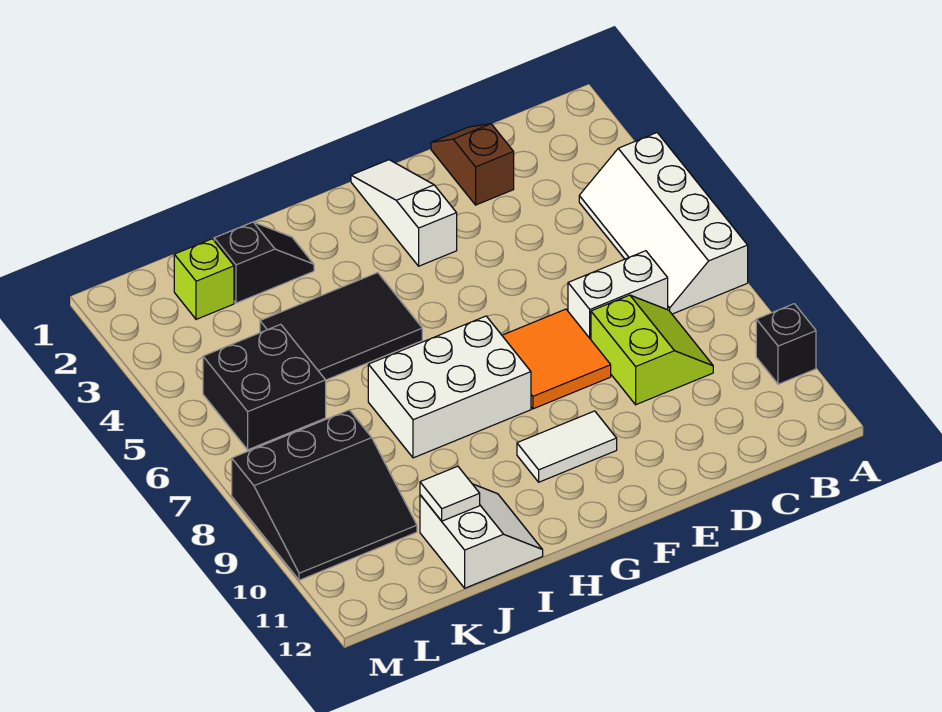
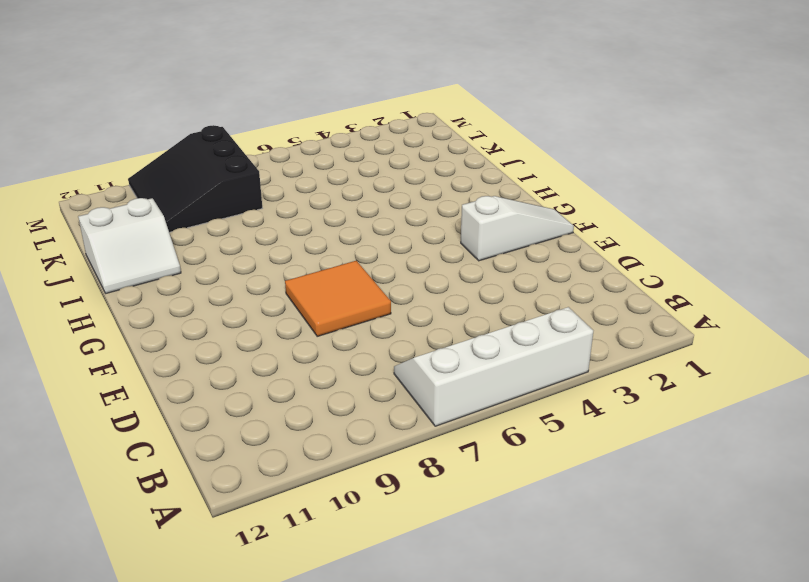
none -> black brick A10 level 1
none -> white brick C7:D7 level 1
none -> lime slope C8:D9 level 1 top D

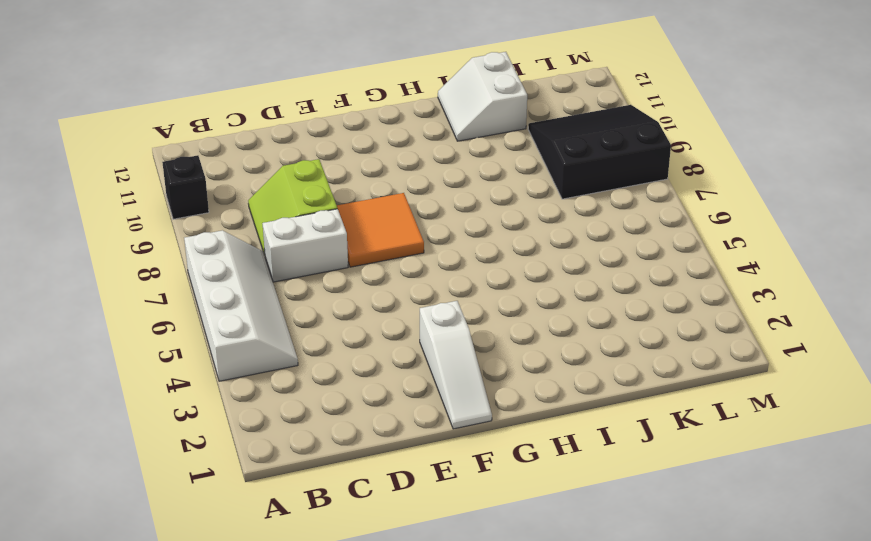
none -> brown slope D1:D2 level 1 top 2
none -> white tile F10:G10 level 1
none -> white brick G7:I8 level 1

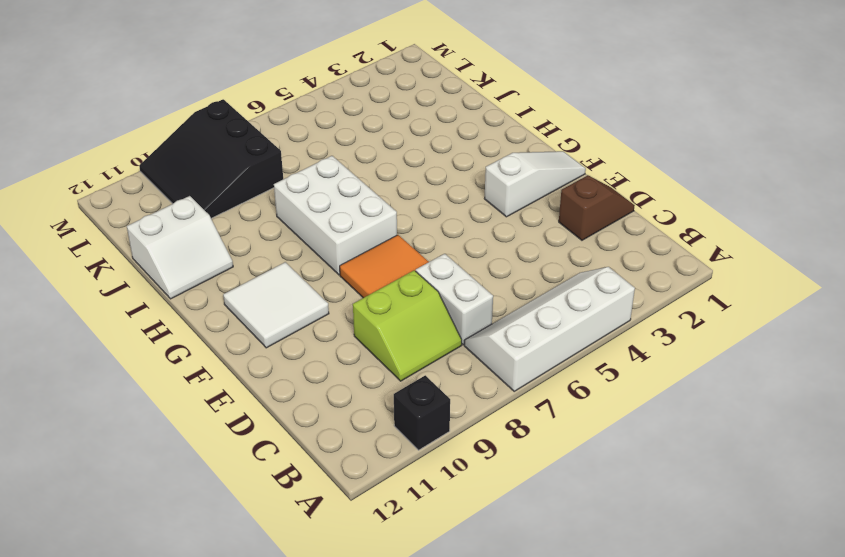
white tile F10:G11 level 1 -> white tile F10:G10 level 1
none -> black tile H4:J5 level 1
none -> black slope I2:J2 level 1 top J
none -> lime brick K2 level 1

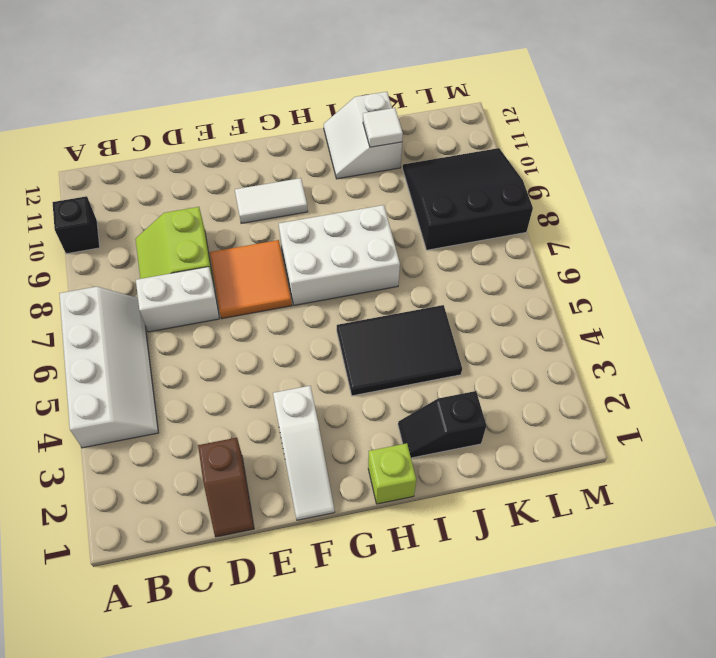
lime brick H1 level 1 -> lime brick K2 level 1
none -> black brick K5:L6 level 1

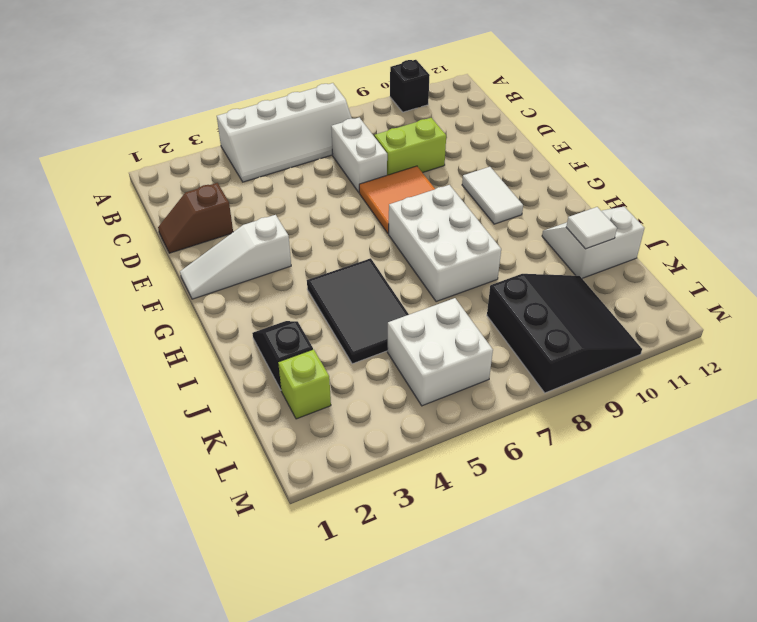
white brick K5:L6 level 1 -> black brick K5:L6 level 1

